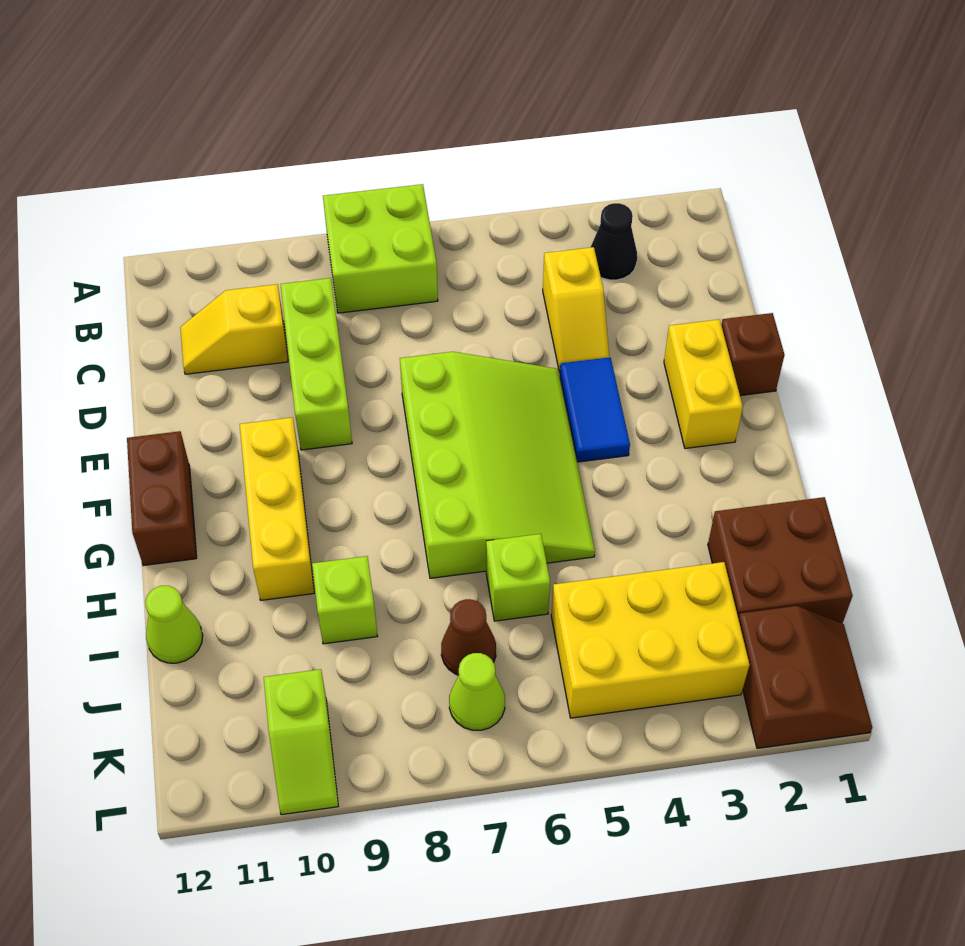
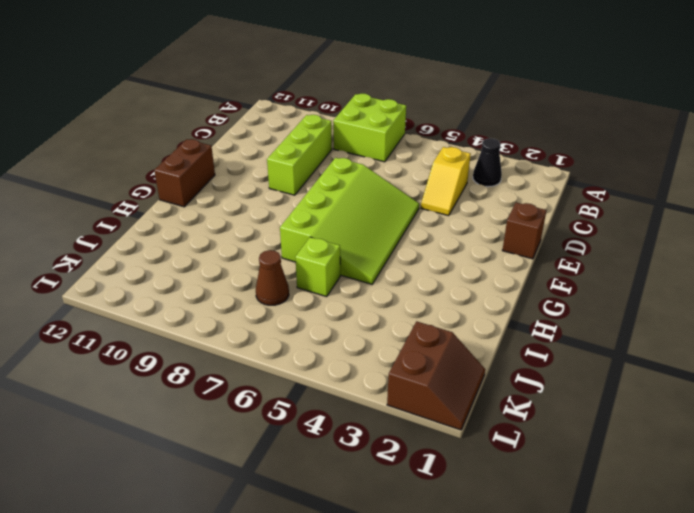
none -> yellow slope C10:C11 level 1 top 10
none -> yellow brick E2:F2 level 1
none -> blue tile E4:F4 level 1

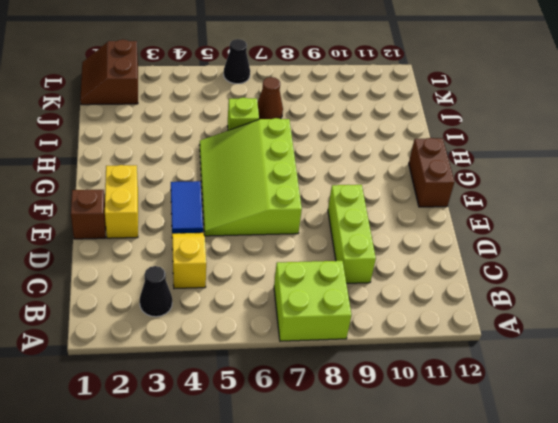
black cone L6 level 1 -> none
none -> yellow slope C10:C11 level 1 top 10
none -> yellow brick F10:H10 level 1
none -> brown brick I1:J2 level 1

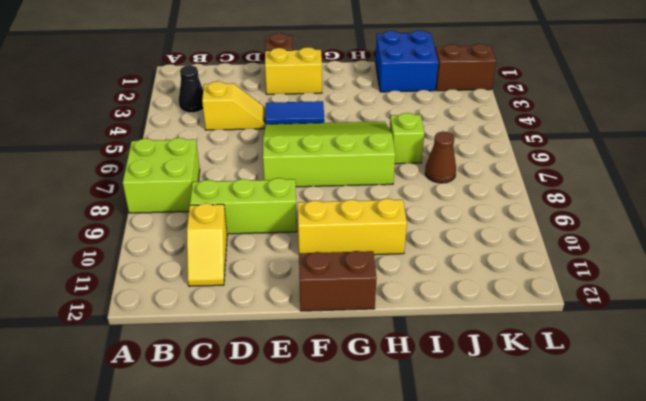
blue brick I1:J2 level 1 -> brown brick I1:J2 level 1
none -> lime brick I9 level 1
none -> lime cone I12 level 1
none -> yellow brick J3:K5 level 1

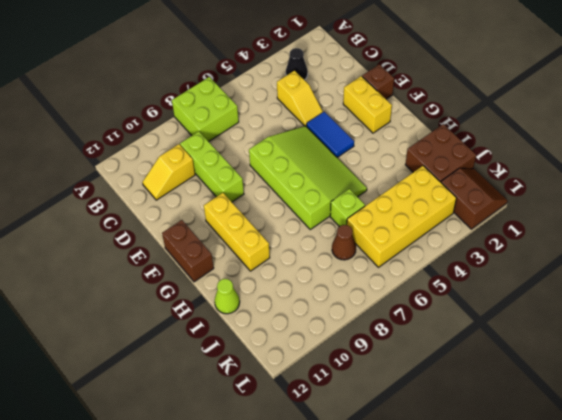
yellow brick J3:K6 level 1 -> yellow brick J3:K5 level 1
none -> lime brick I9 level 1
none -> lime cone K7 level 1
none -> lime slope K10:L10 level 1 top K

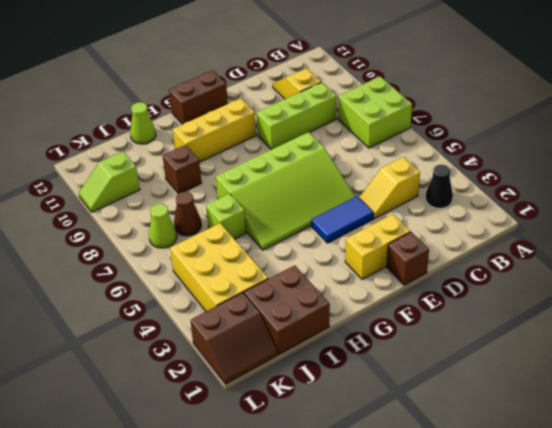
brown brick I9 level 1 -> lime brick I9 level 1

